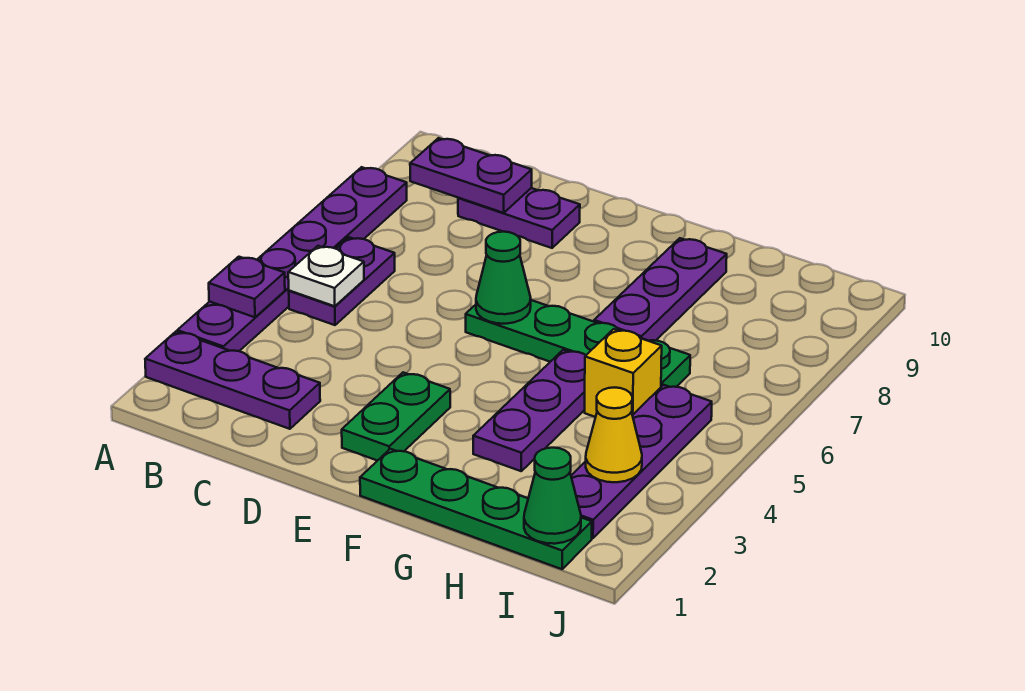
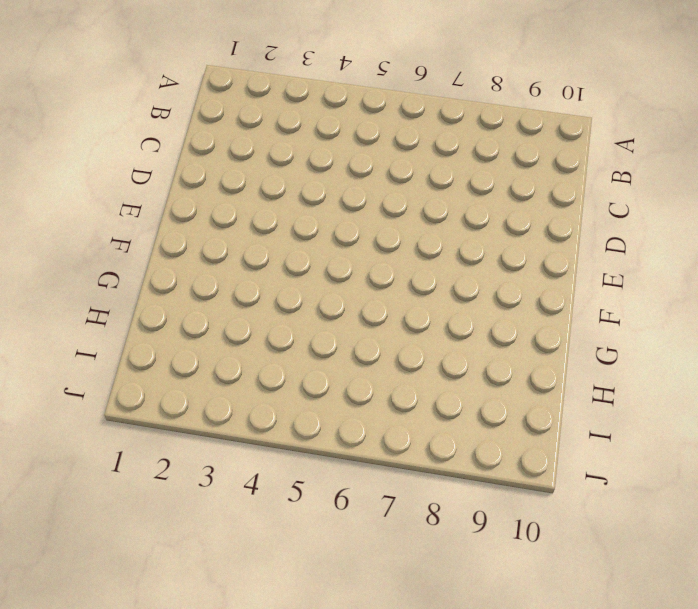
none -> purple plate A2:C2 level 1
none -> purple plate A3:A8 level 1
none -> purple plate B5:B6 level 1

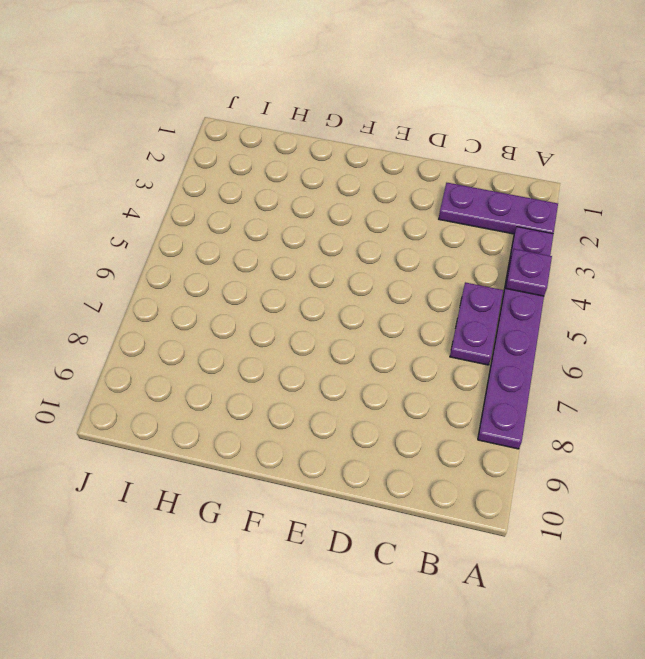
none -> purple plate C9:D9 level 1
none -> green plate E2:E3 level 1
none -> green plate E6:H6 level 1

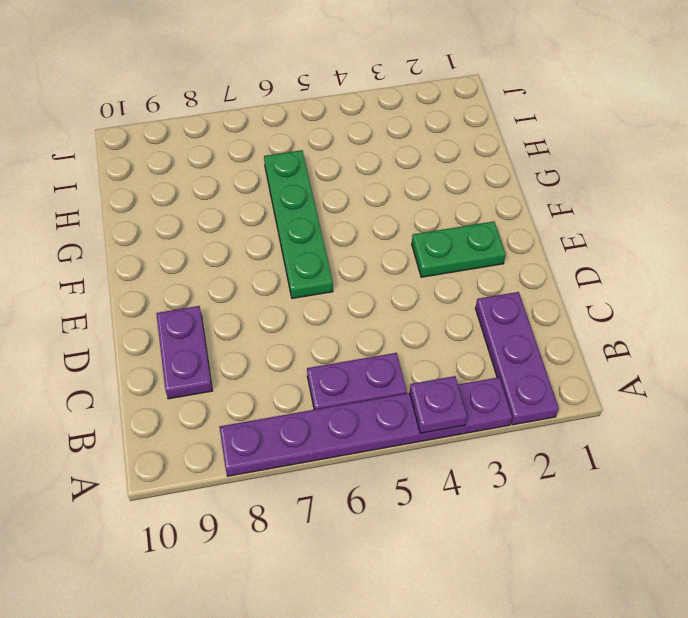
none -> green plate F1:I1 level 1
none -> purple plate G3:G5 level 1
none -> purple plate G7:G9 level 1

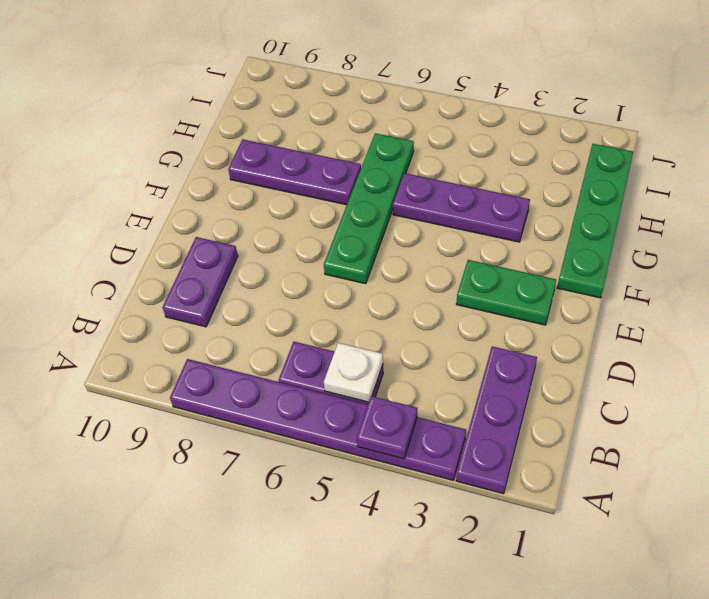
none -> yellow brick H5 level 1
none -> purple plate I2:I5 level 1
none -> purple plate B9:C9 level 2

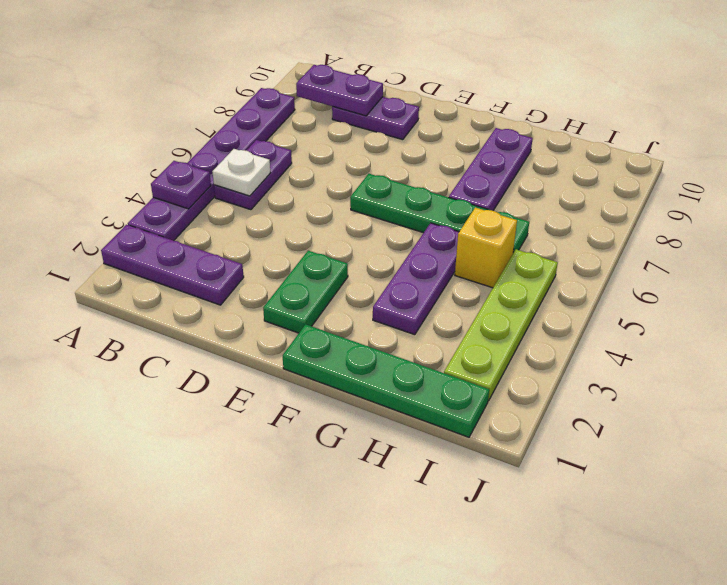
lime plate I2:I5 level 1 -> purple plate I2:I5 level 1
none -> green cone E6 level 2
none -> green cone I1 level 2
none -> yellow cone I3 level 2

